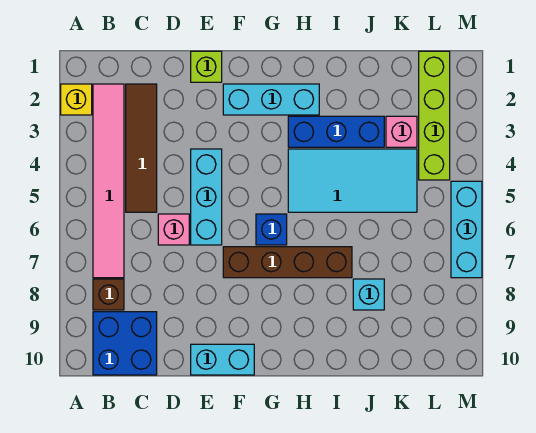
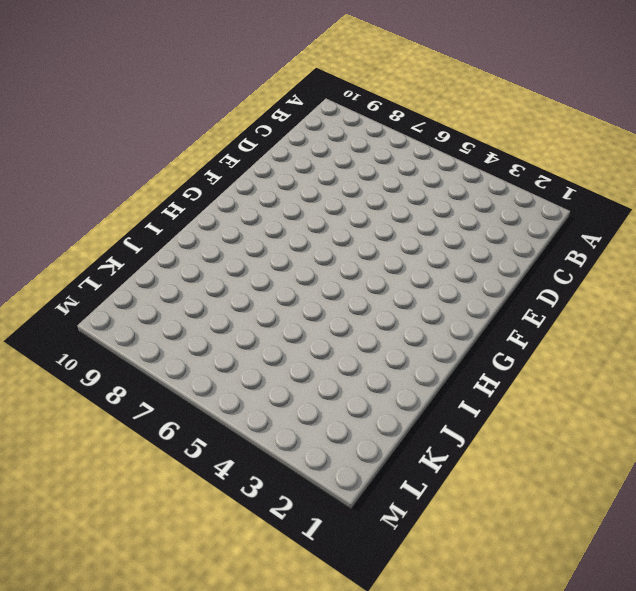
none -> yellow brick A2 level 1
none -> pink tile B2:B7 level 1
none -> brown brick B8 level 1

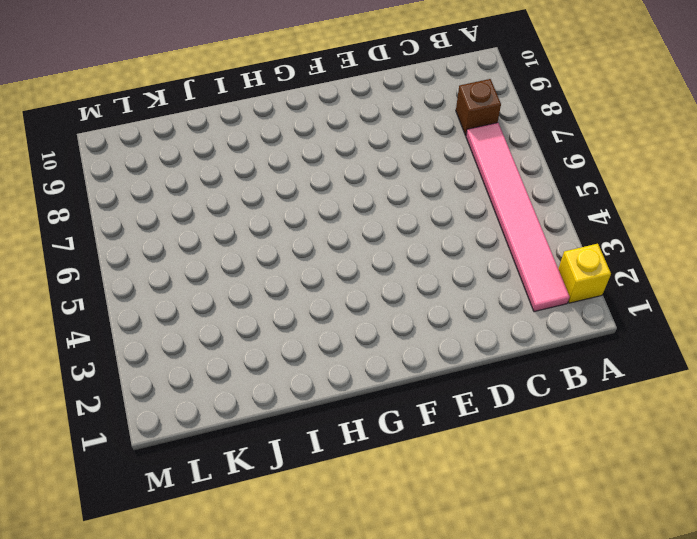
none -> blue brick B9:C10 level 1
none -> brown tile C2:C5 level 1
none -> pink brick D6 level 1

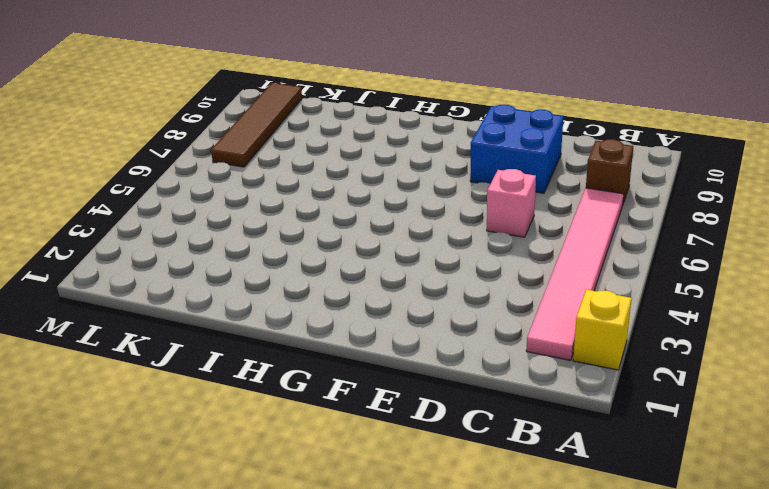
blue brick D8:E9 level 1 -> blue brick B9:C10 level 1
brown tile L7:L10 level 1 -> brown tile C2:C5 level 1
none -> lime brick E1 level 1
none -> cyan brick E4:E6 level 1
none -> cyan brick E10:F10 level 1

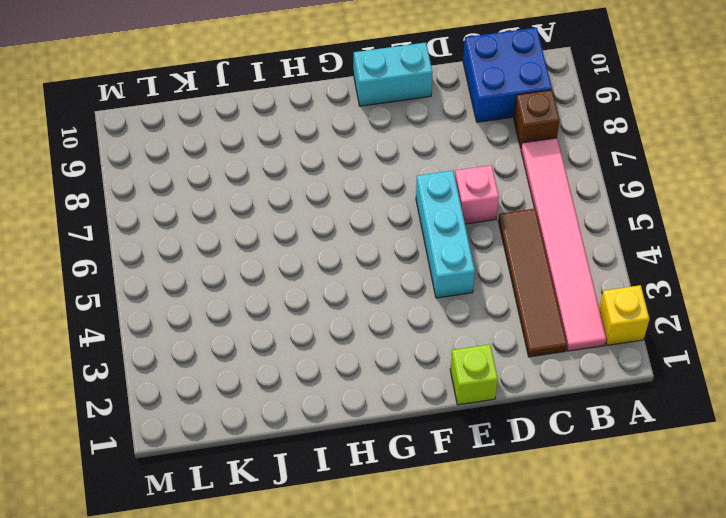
none -> cyan brick F2:H2 level 1
none -> brown brick F7:I7 level 1
none -> blue brick G6 level 1

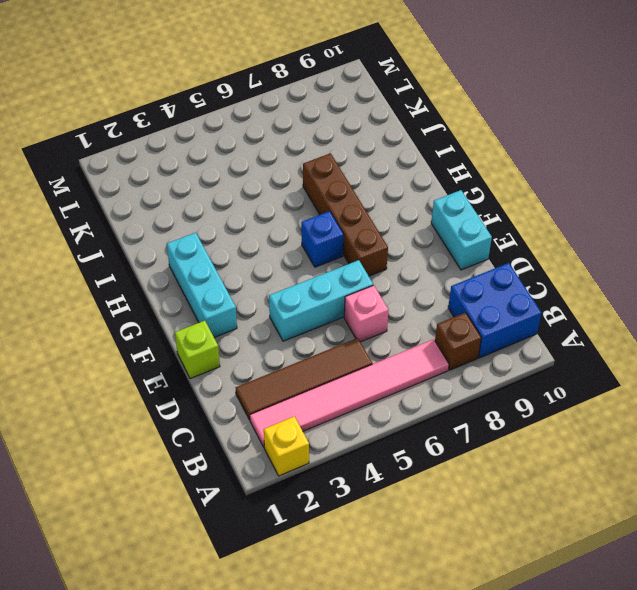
none -> blue brick H3:J3 level 1
none -> cyan tile H4:K5 level 1
none -> cyan brick J8 level 1

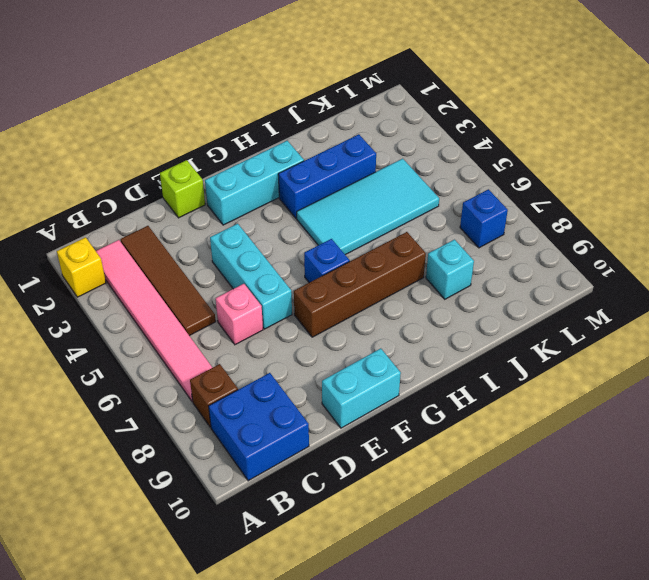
blue brick L7 level 1 -> none
none -> pink brick K3 level 1
none -> lime brick L1:L4 level 1
none -> cyan brick M5:M7 level 1

